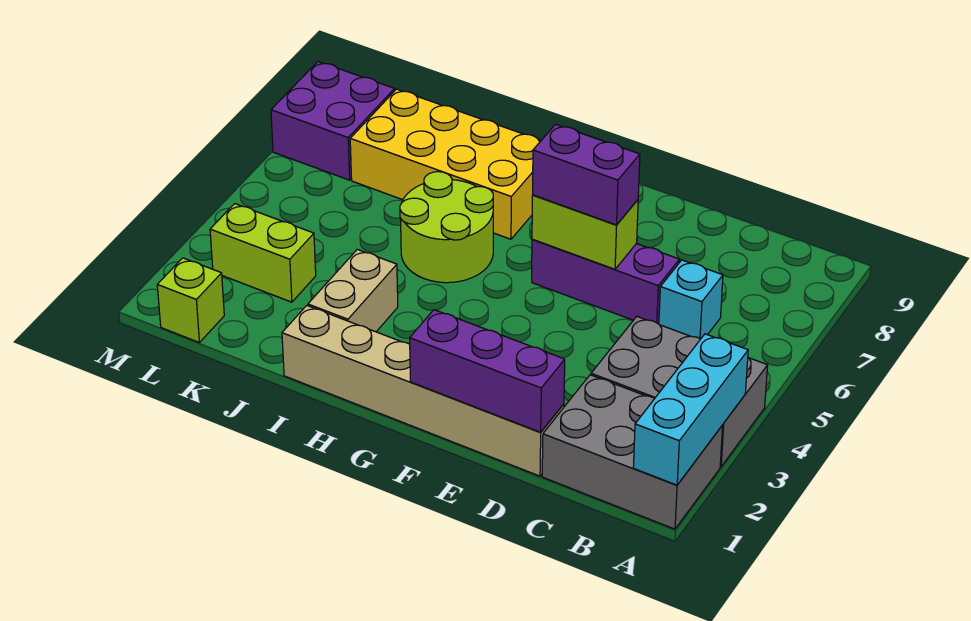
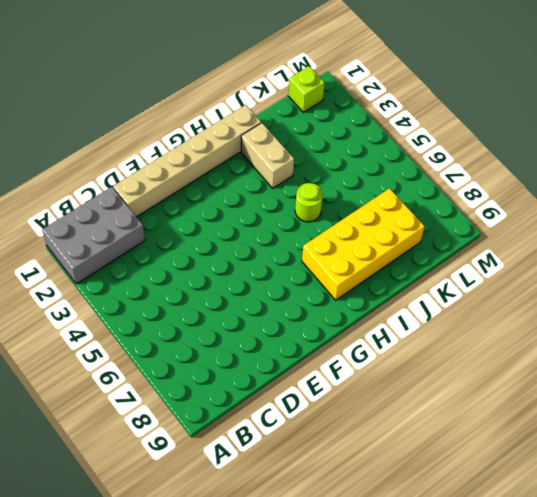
lime round brick I5 level 1 -> lime round brick H5:I6 level 1
none -> grey brick A3:C4 level 1
none -> cyan brick C6 level 1
none -> purple brick D6:F6 level 1

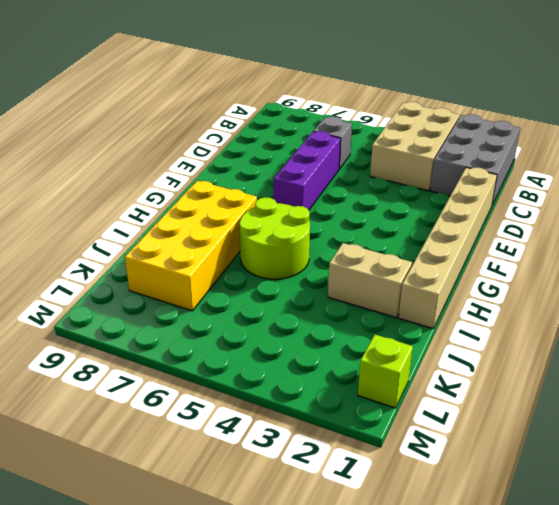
tan brick A3:C4 level 1 -> grey brick A3:C4 level 1
grey brick C6 level 1 -> cyan brick C6 level 1
none -> lime brick K3:L3 level 1
none -> purple brick L7:M8 level 1
none -> cyan brick A1:A3 level 2

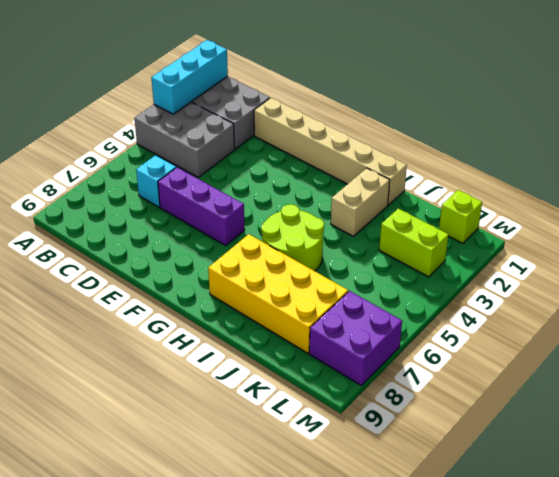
none -> purple brick D1:F1 level 2
none -> lime brick E6:F6 level 2
none -> purple brick E6:F6 level 3

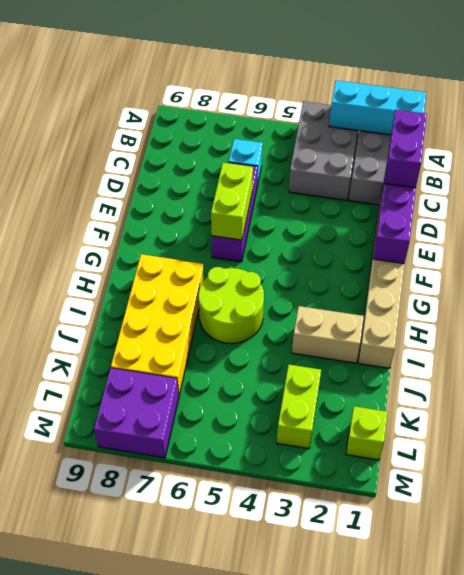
purple brick C1:D1 level 3 -> purple brick E6:F6 level 3

